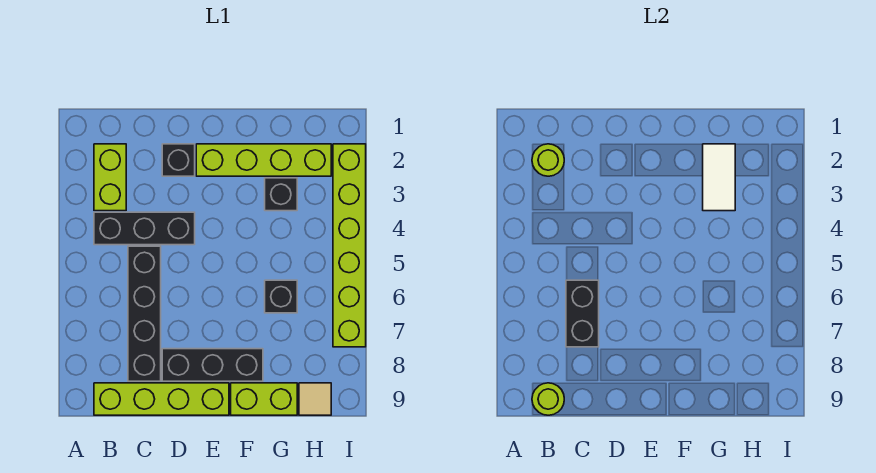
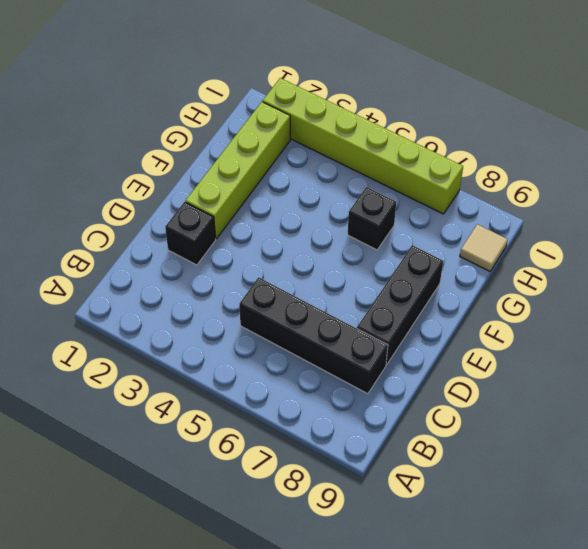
none -> lime brick B2:B3 level 1
none -> black brick B4:D4 level 1
none -> lime brick B9:E9 level 1

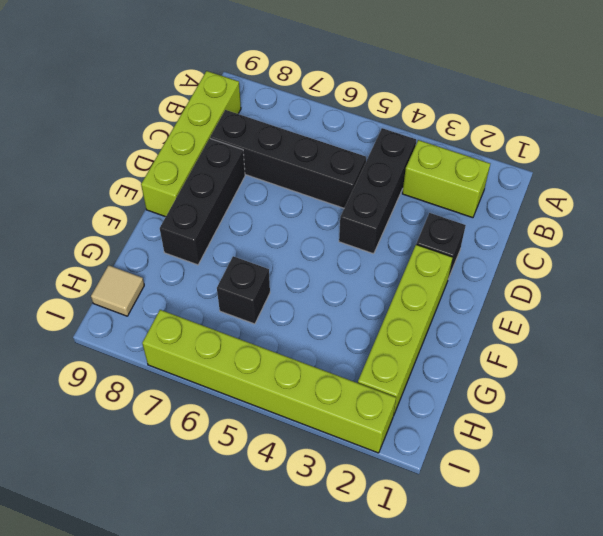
none -> lime brick F9:G9 level 1
none -> black brick G3 level 1
none -> lime round brick B2 level 2

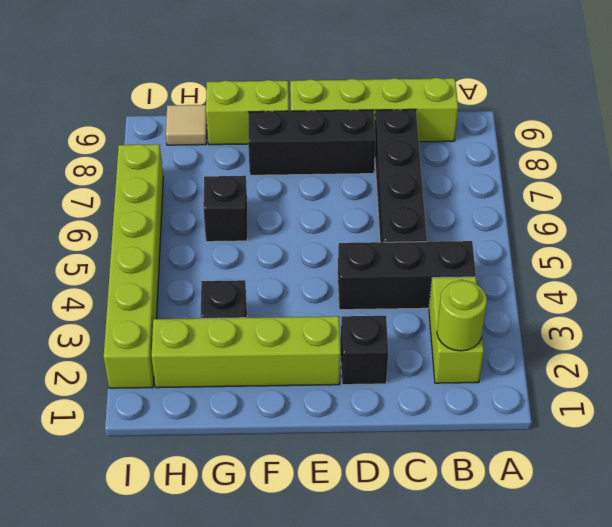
none -> lime round brick B9 level 2
none -> black brick C6:C7 level 2
none -> white tile G2:G3 level 2

